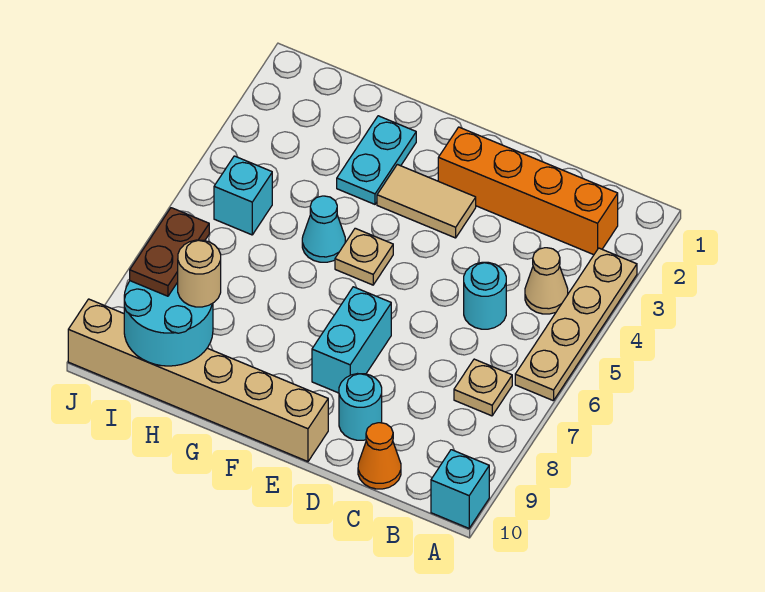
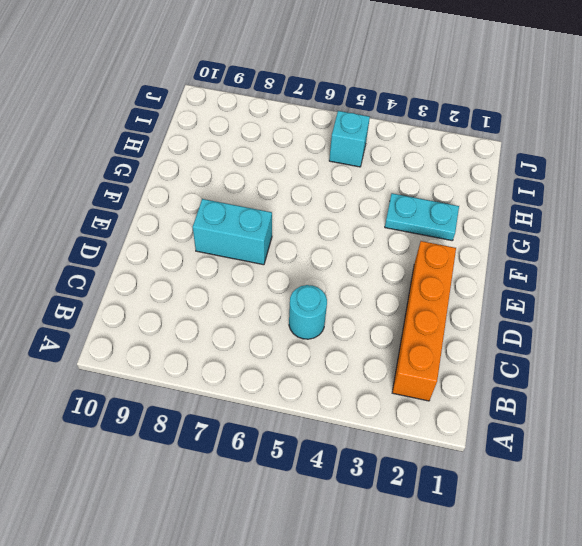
none -> tan plate A3:A6 level 1
none -> cyan brick A10 level 1
none -> tan cone B4 level 1

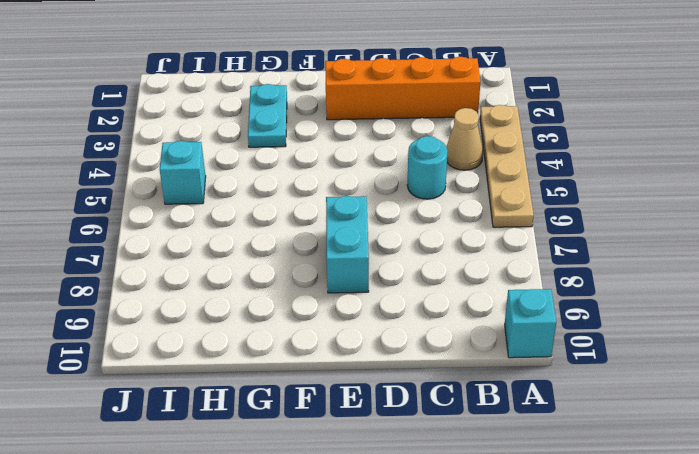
none -> tan plate B7 level 1
none -> orange cone C10 level 1
none -> cyan round brick D9 level 1

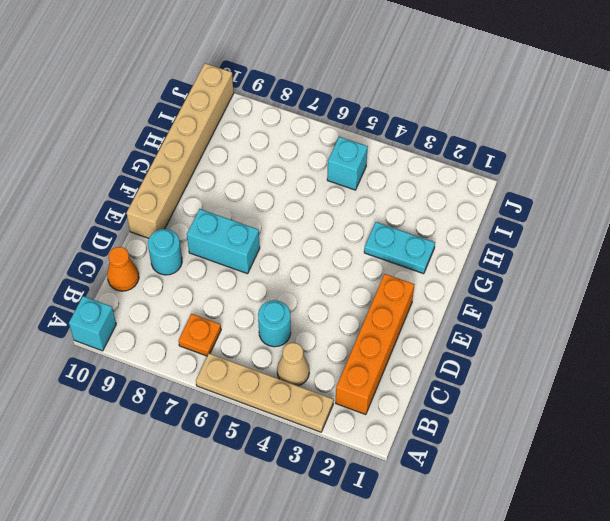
orange plate B7 level 1 -> tan plate B7 level 1
none -> tan tile E3:F3 level 1
none -> tan plate F5 level 1
none -> cyan cone G5 level 1

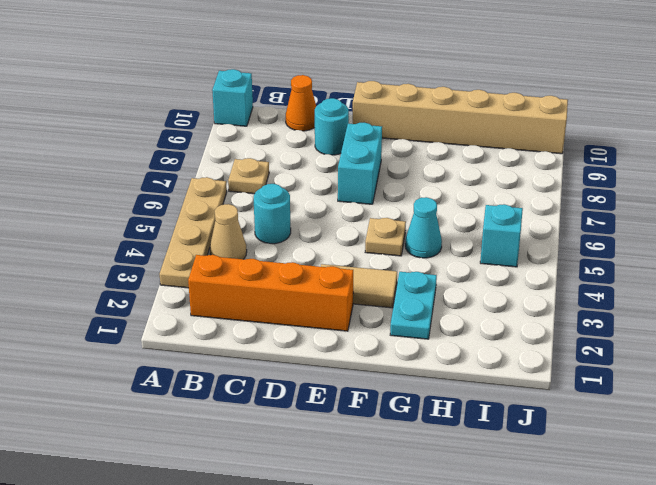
none -> cyan round brick H9:I10 level 2
none -> tan round brick H9 level 3
none -> brown plate I8:I9 level 3

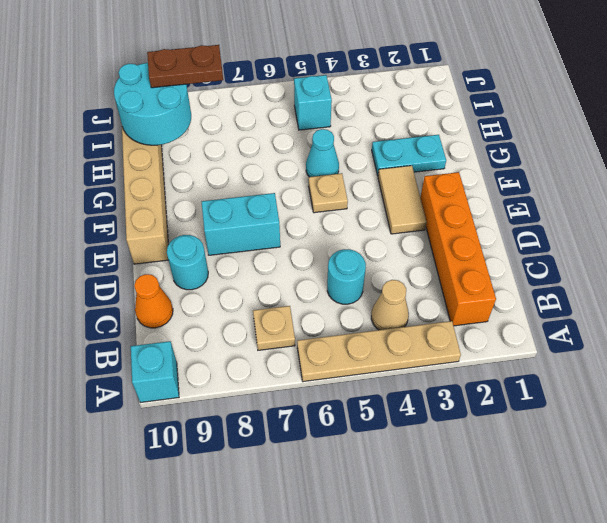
none -> tan round brick H9 level 3

